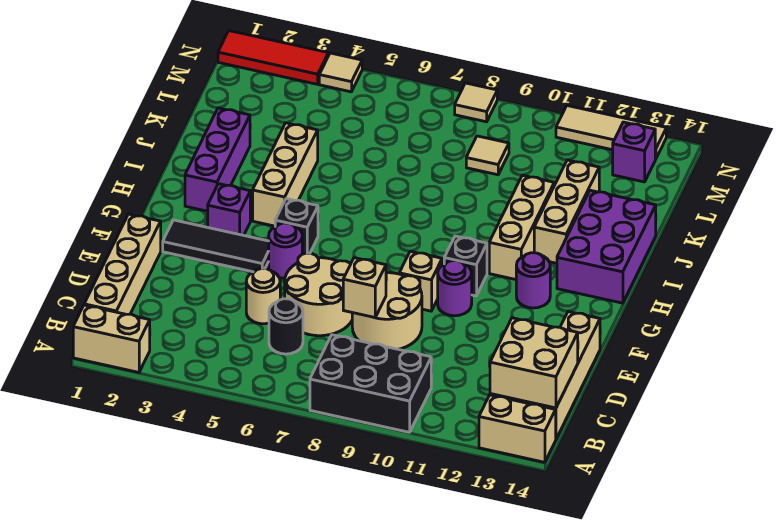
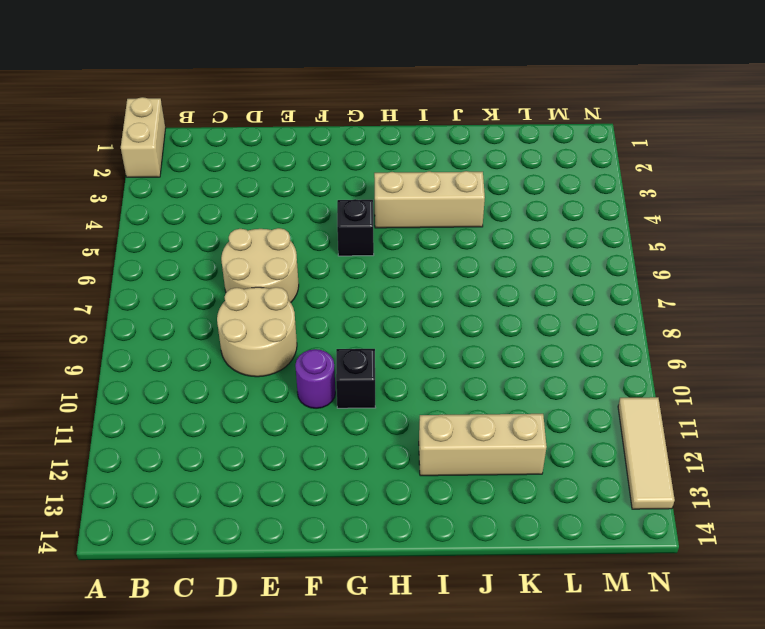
none -> black brick A8:B10 level 1
none -> tan brick A13:A14 level 1
none -> tan brick B1:E1 level 1
none -> tan brick B14:E14 level 1

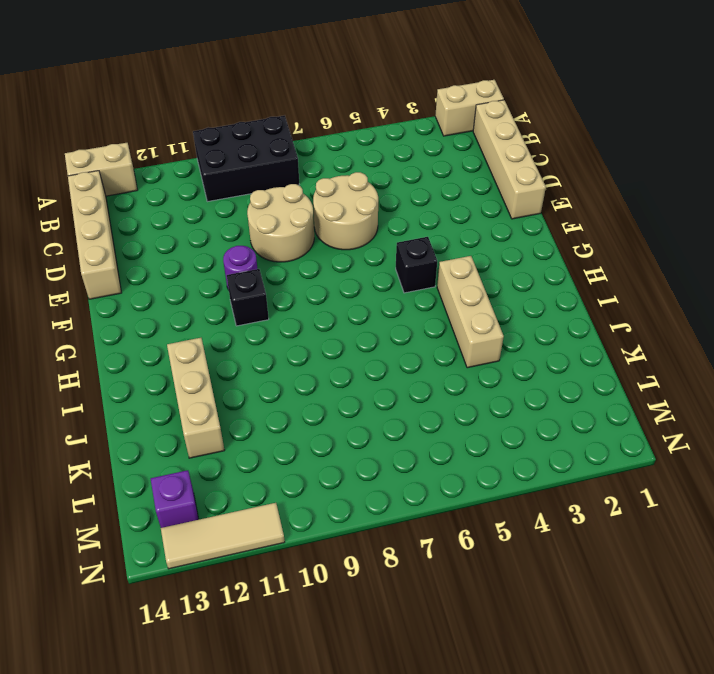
none -> black round brick C6 level 1
none -> tan round brick D5 level 1
none -> black tile F2:F4 level 1
none -> purple round brick F5 level 1

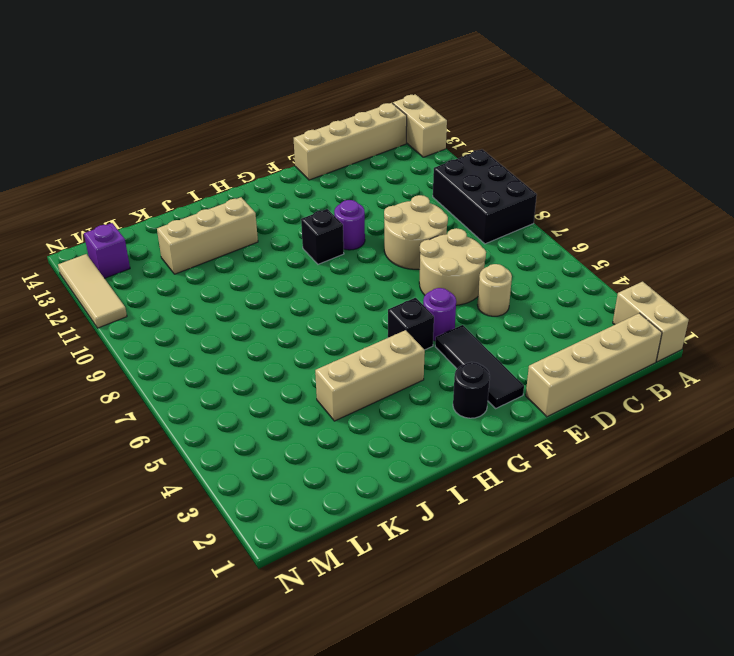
black round brick G2 level 1 -> black round brick C6 level 1
none -> tan brick F9 level 1
none -> purple brick G3 level 1
none -> purple round brick G12 level 1
none -> purple brick H2:J2 level 1

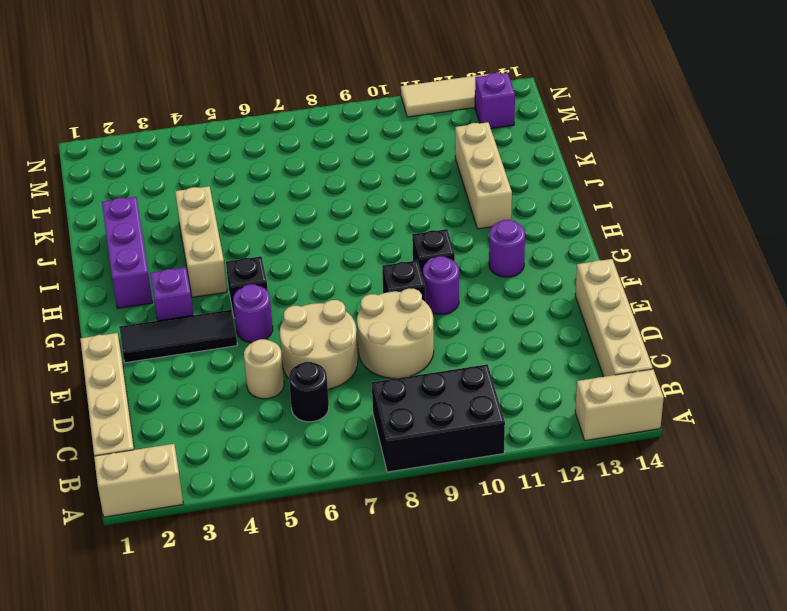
black brick F9 level 1 -> tan brick F9 level 1
none -> tan brick H11:J11 level 1
none -> purple brick H13:J14 level 1
none -> tan tile L9 level 1
none -> red tile N1:N3 level 1

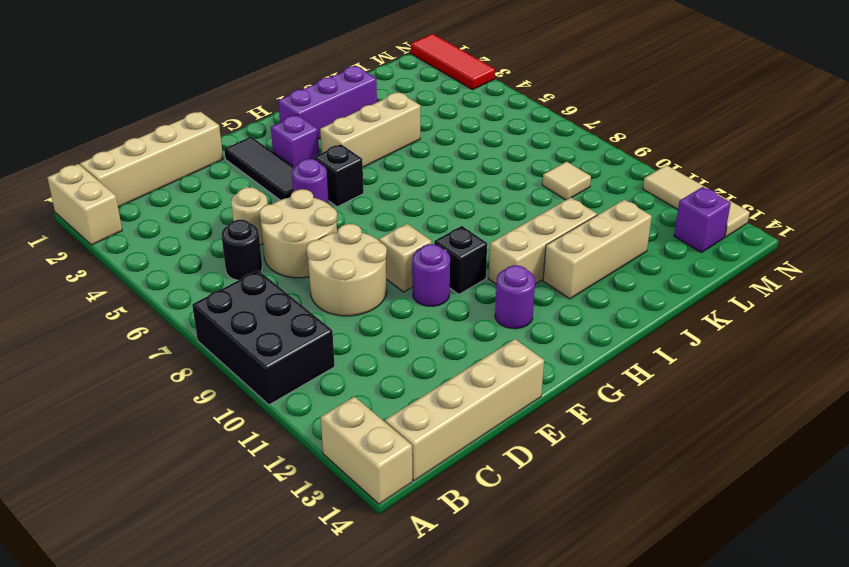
none -> purple brick H13:J14 level 1
none -> tan tile N4 level 1
none -> tan tile N8 level 1
none -> tan brick B13:C14 level 2

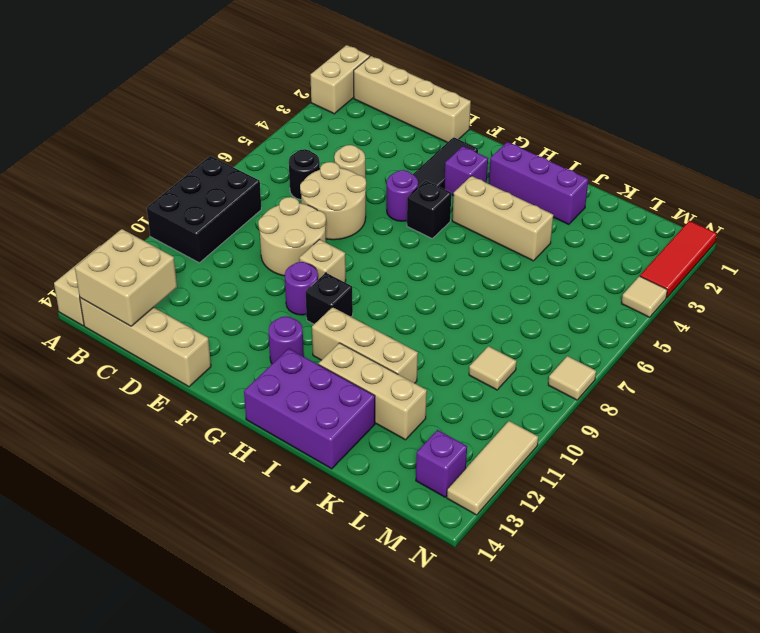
none -> tan brick D8 level 2

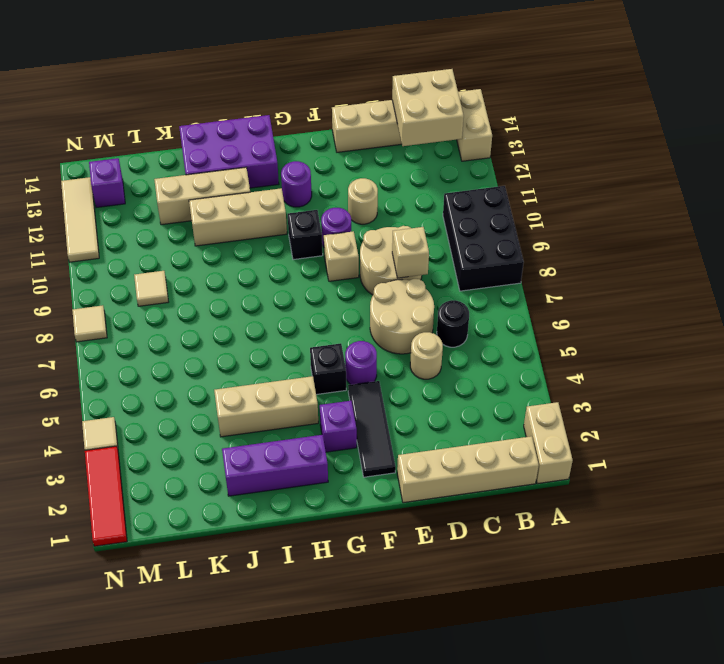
tan round brick E11 level 1 -> none

